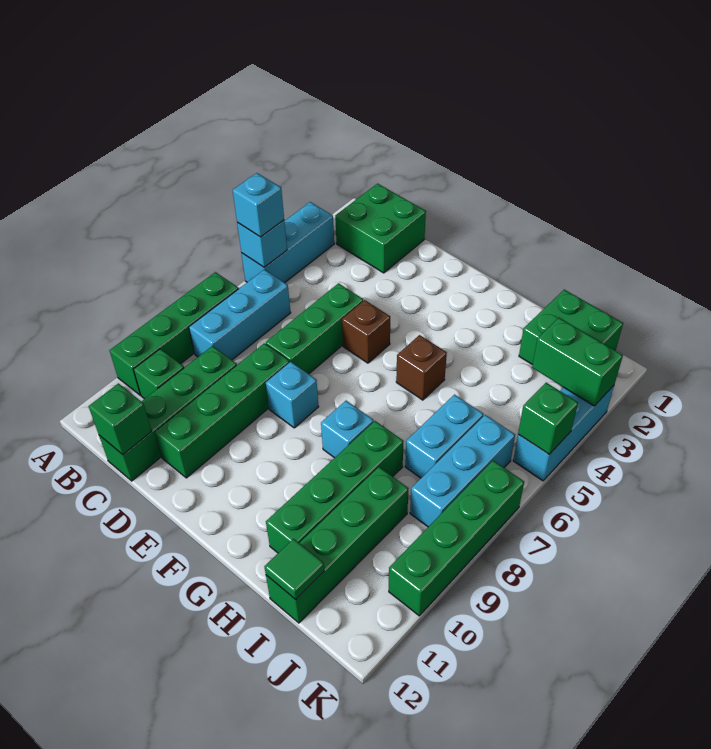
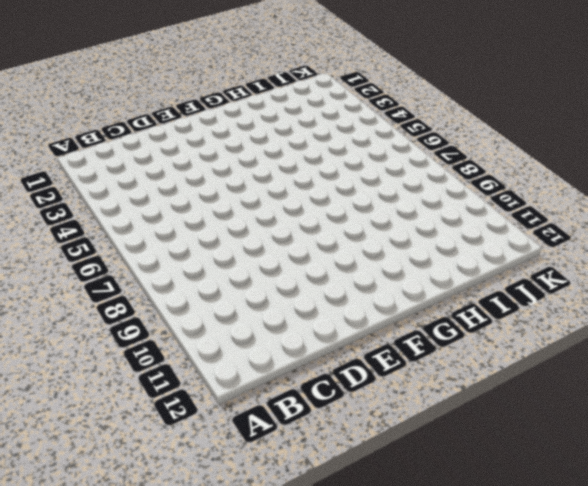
none -> cyan brick A3:A5 level 1
none -> green brick A7:A10 level 1
none -> green brick B1:C2 level 1

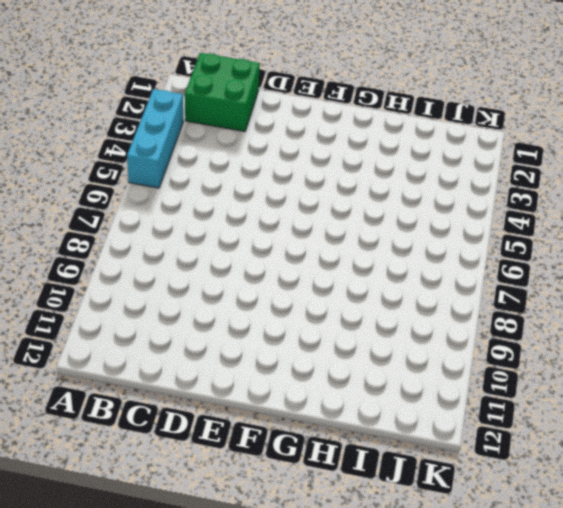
none -> green brick A7:A10 level 1
none -> cyan brick B6:B8 level 1
none -> green brick B10 level 1

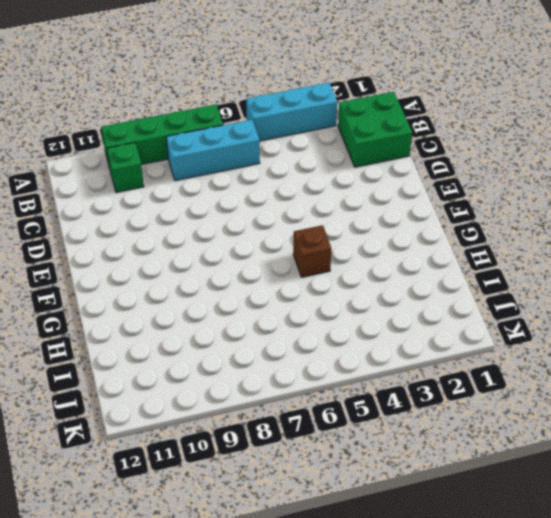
none -> green brick C9:C12 level 1
none -> green brick D5:D7 level 1
none -> green brick D8:D11 level 1

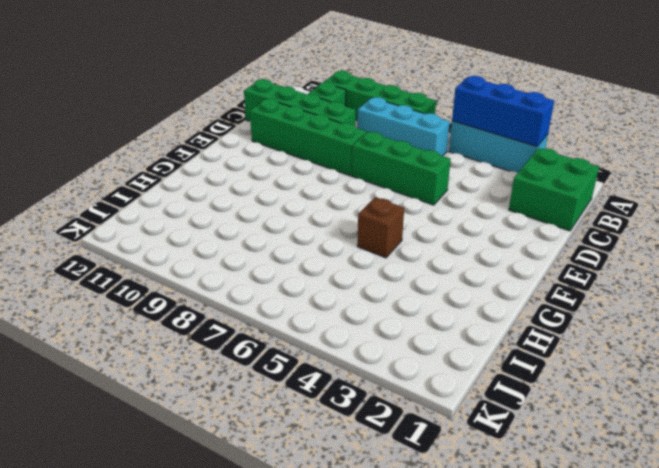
blue brick A3:A5 level 2 -> cyan brick A5 level 2
none -> brown brick E5 level 1
none -> cyan brick E8 level 1
none -> cyan brick G8 level 1

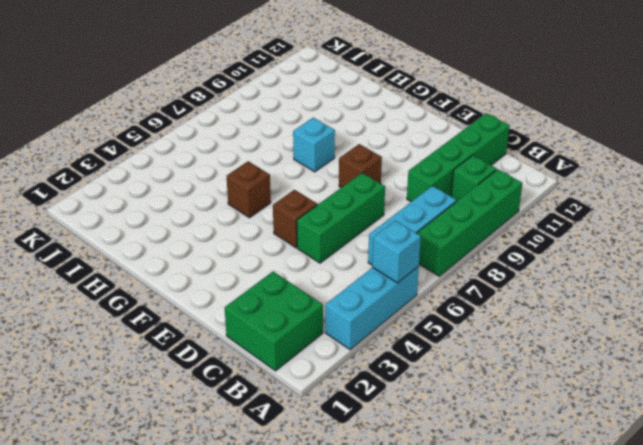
brown brick E8 level 1 -> cyan brick E8 level 1
none -> green brick D8:D11 level 1
none -> green brick H8:H11 level 1
none -> green brick I1:J2 level 1

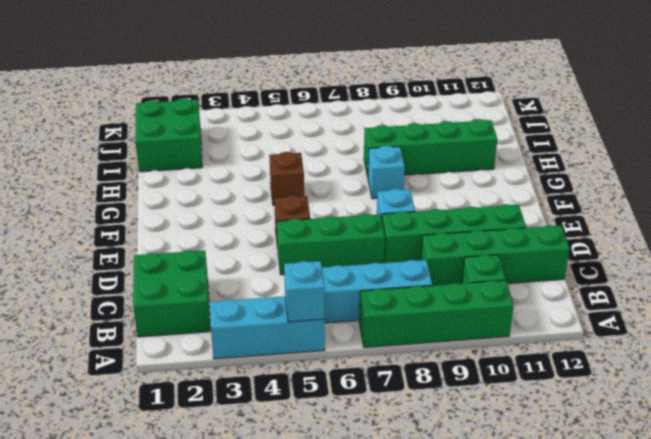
none -> cyan brick I6:I7 level 1
none -> green brick I9:I12 level 1
none -> cyan brick J6:J8 level 1

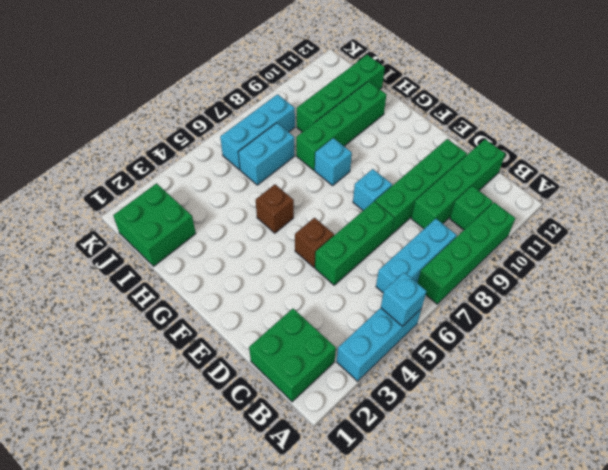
none -> cyan brick K3:K5 level 1
none -> green brick K7:K10 level 1
none -> green brick C12 level 2

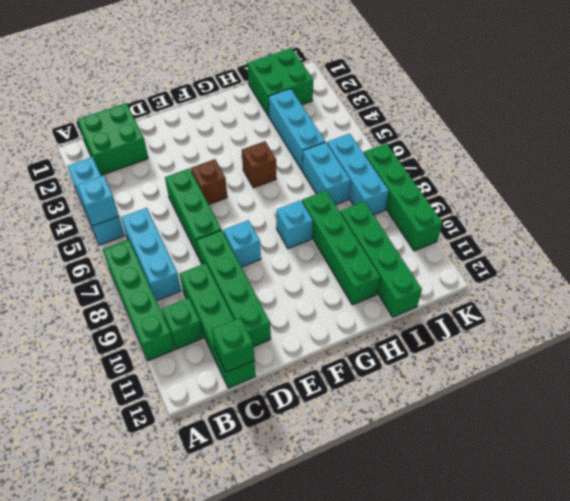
cyan brick I3:I5 level 1 -> cyan brick K3:K5 level 1
none -> green tile I12 level 2
none -> green brick J3:K3 level 2
none -> green brick K5 level 2

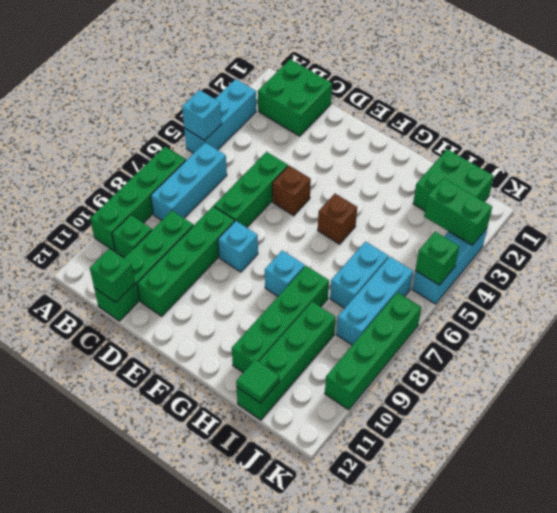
none -> cyan brick A5 level 3

